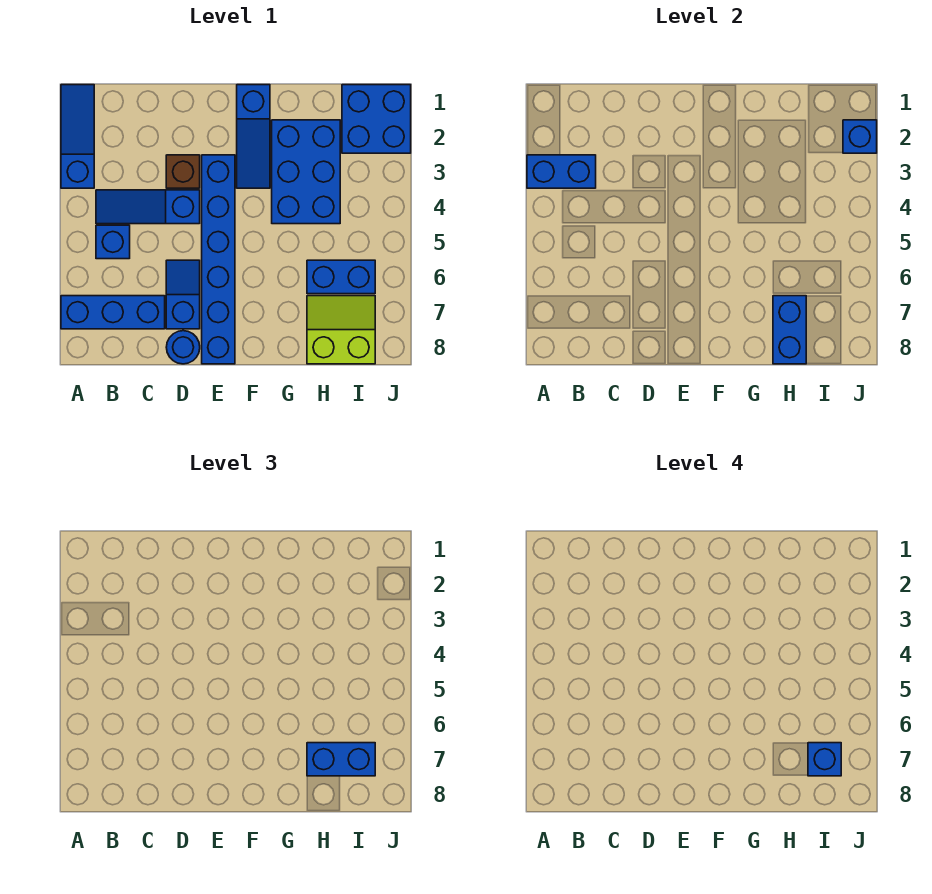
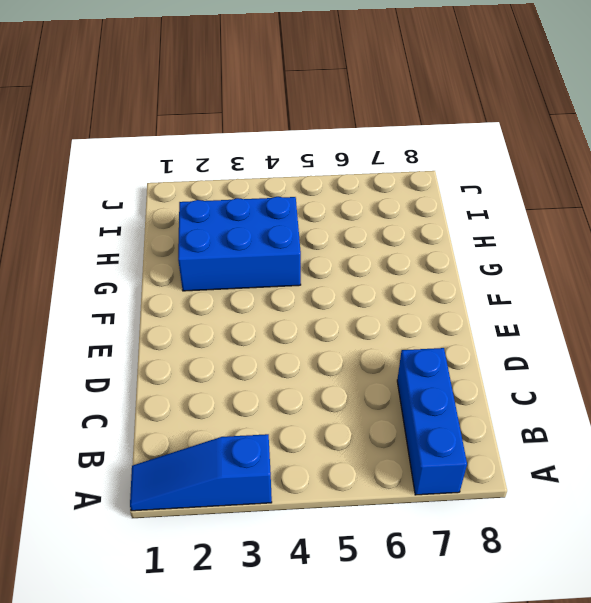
none -> blue slope B4:D4 level 1 top D
none -> blue brick B5 level 1
none -> brown brick D3 level 1

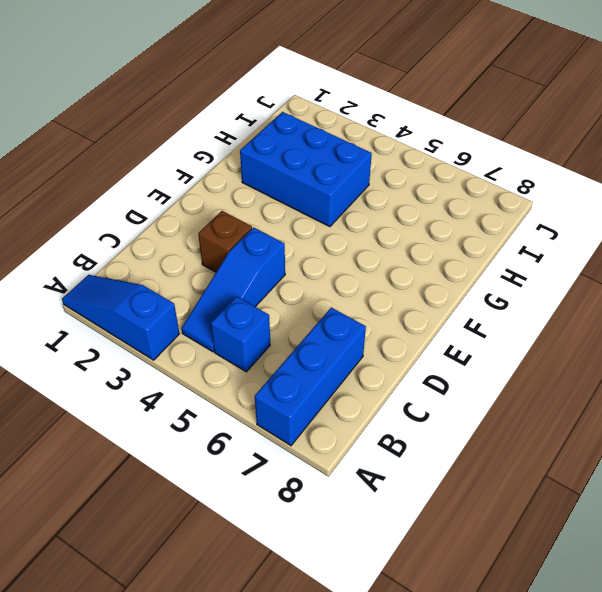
none -> blue slope D6:D7 level 1 top 7
none -> blue round brick D8 level 1
none -> blue brick E3:E8 level 1

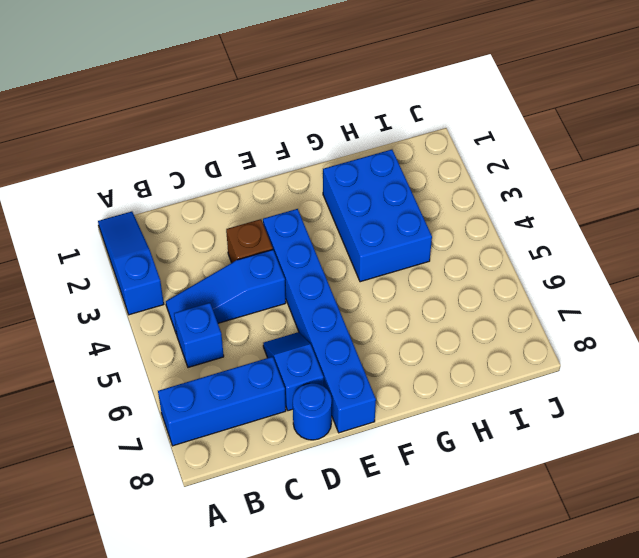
none -> blue slope F1:F3 level 1 top 1
none -> blue brick H6:I6 level 1
none -> lime slope H7:I8 level 1 top 8

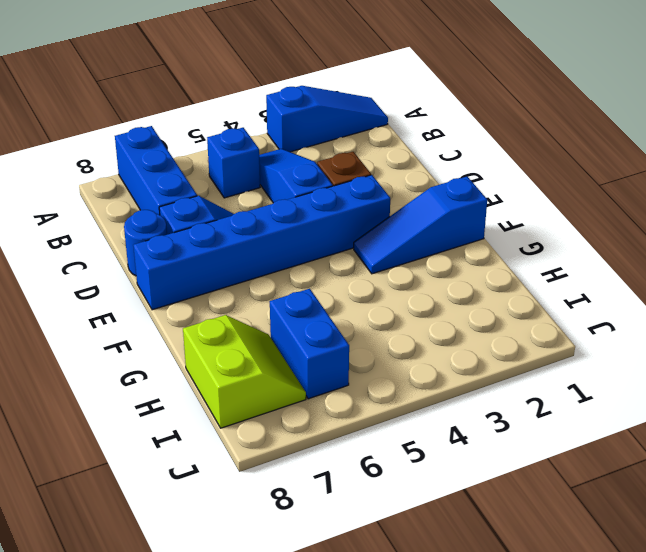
none -> blue brick G2:H4 level 1
none -> blue brick I1:J2 level 1
none -> blue brick A3:B3 level 2

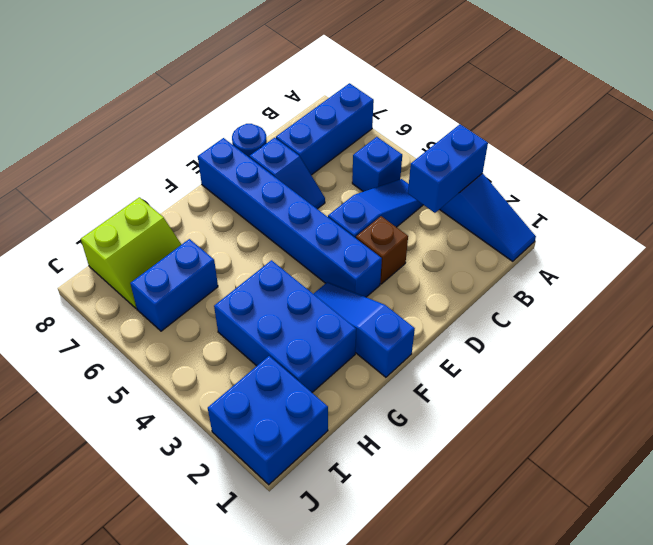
none -> blue brick H7:H8 level 2
none -> blue brick J2 level 2
none -> blue brick H7:I7 level 3

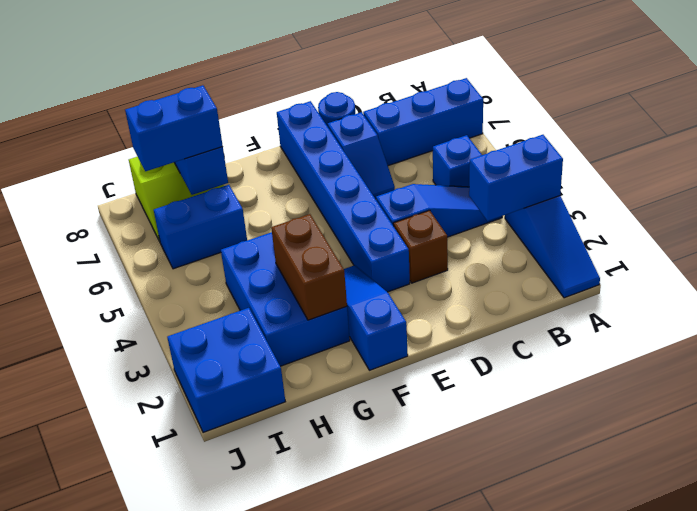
brown brick G2:G3 level 2 -> none
none -> blue brick J2 level 2
none -> blue brick I7 level 4

